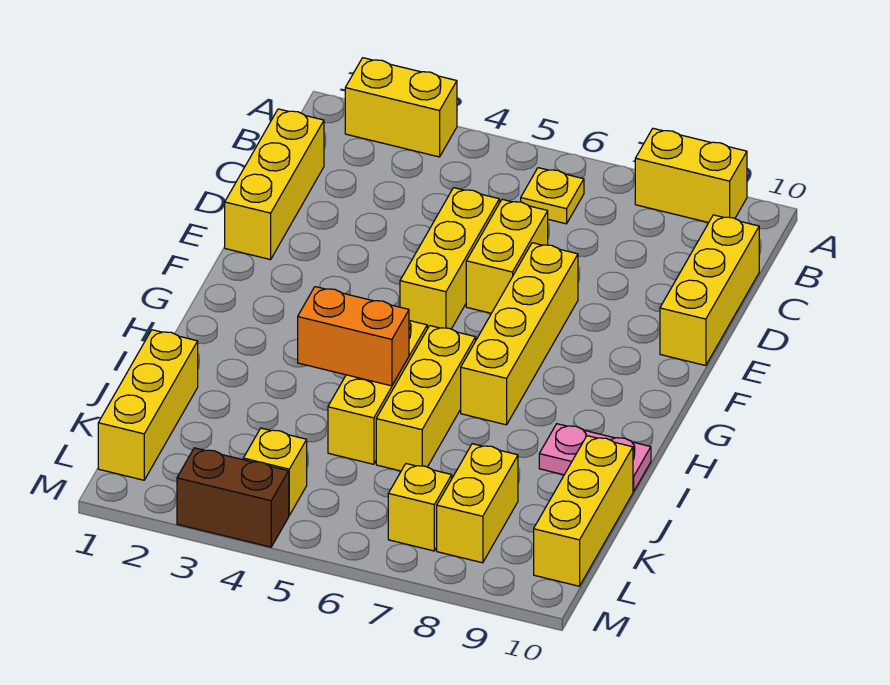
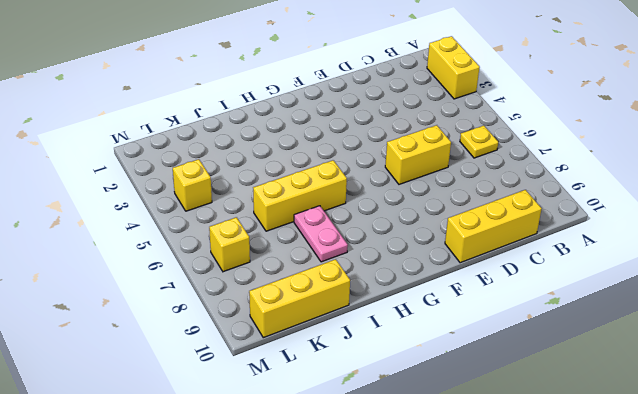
pink plate I7:I8 level 1 -> pink plate I9:I10 level 1
none -> yellow brick A8:A9 level 1
none -> yellow brick C1:E1 level 1
none -> yellow brick D5:F5 level 1

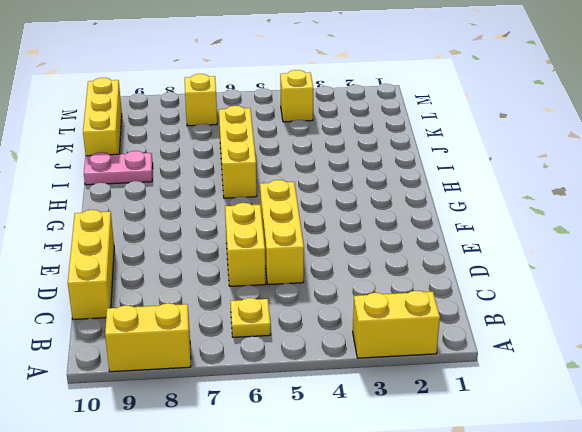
none -> yellow brick C1:E1 level 1
none -> yellow brick E7:H7 level 1
none -> yellow brick H5:J5 level 1

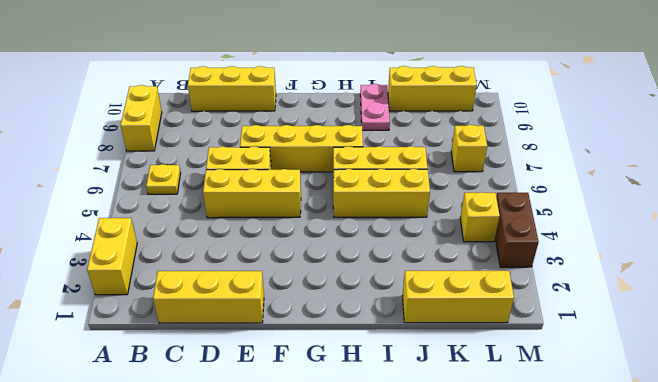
none -> yellow brick K8:L8 level 1
none -> orange brick I4:I5 level 2

